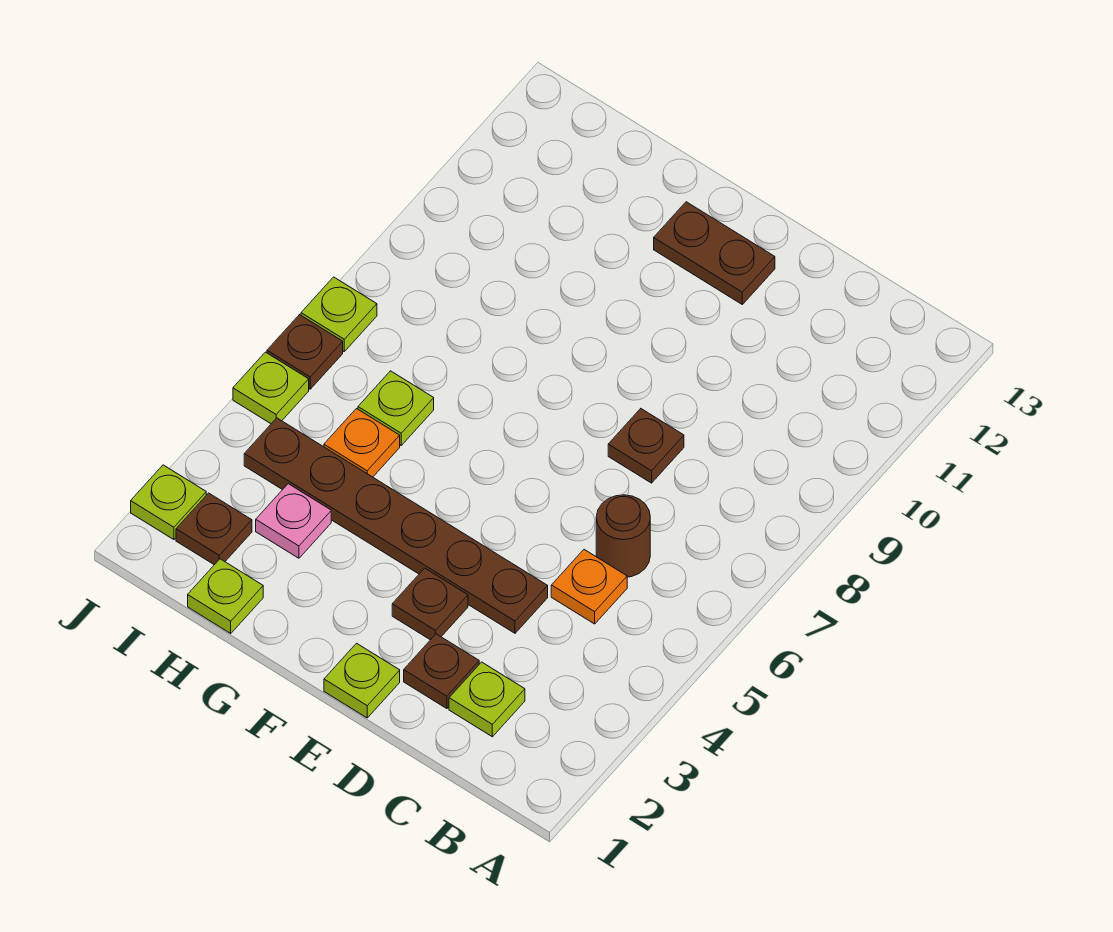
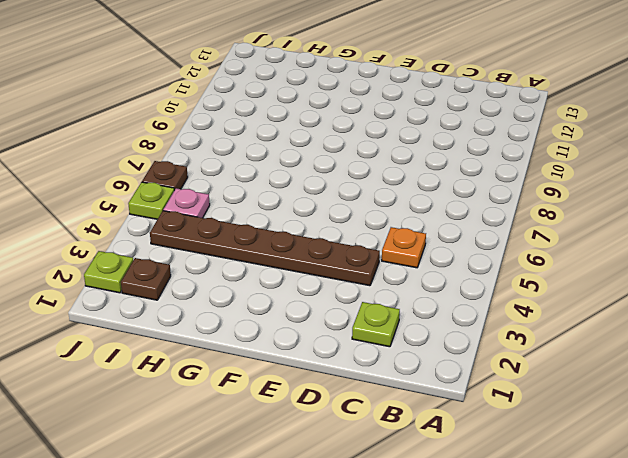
pink plate I5 level 1 -> pink plate H3 level 1
none -> brown round brick C6 level 1
none -> brown plate D2 level 1
none -> brown plate D8 level 1

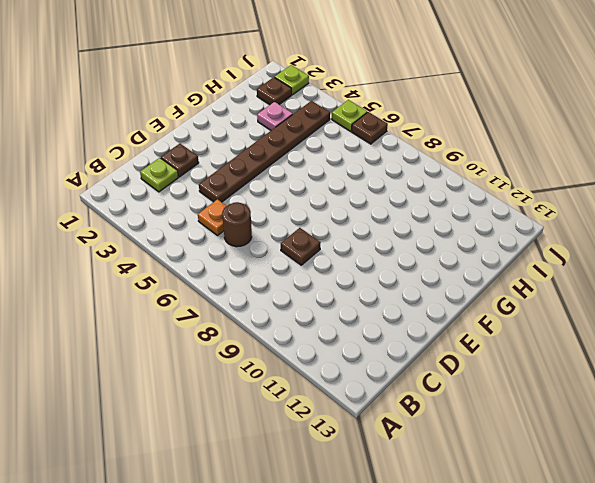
none -> lime plate E1 level 1
none -> brown plate E3 level 1
none -> brown plate E12:F12 level 1

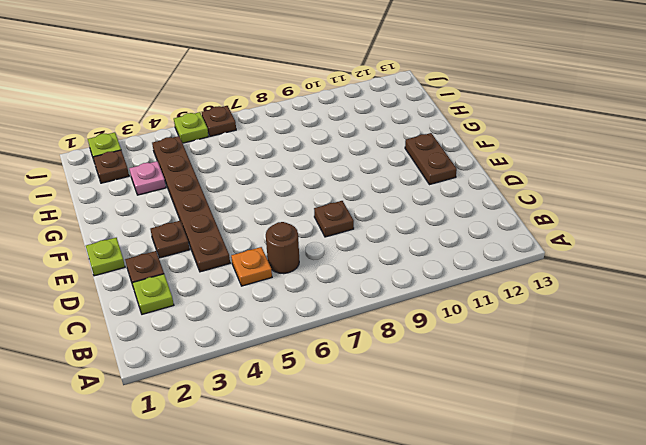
none -> lime plate H1 level 1
none -> orange plate H5 level 1
none -> lime plate H6 level 1

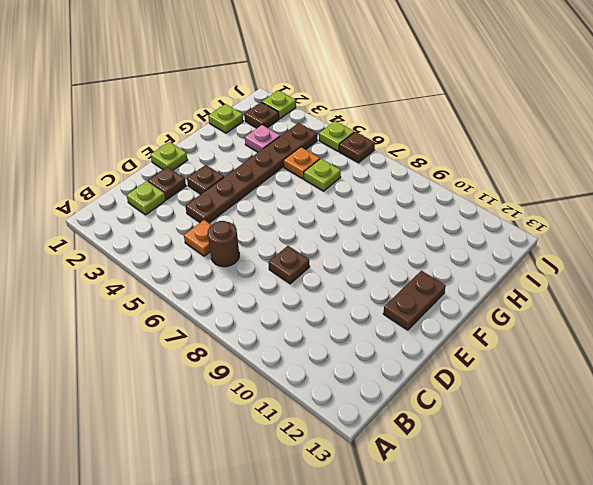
none -> lime plate J7 level 1

